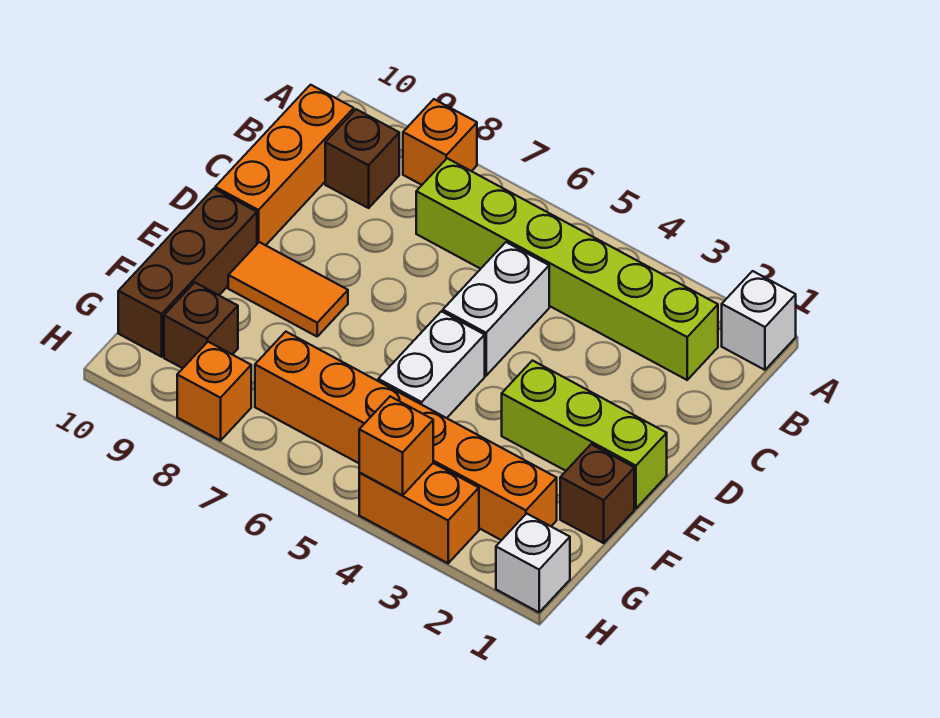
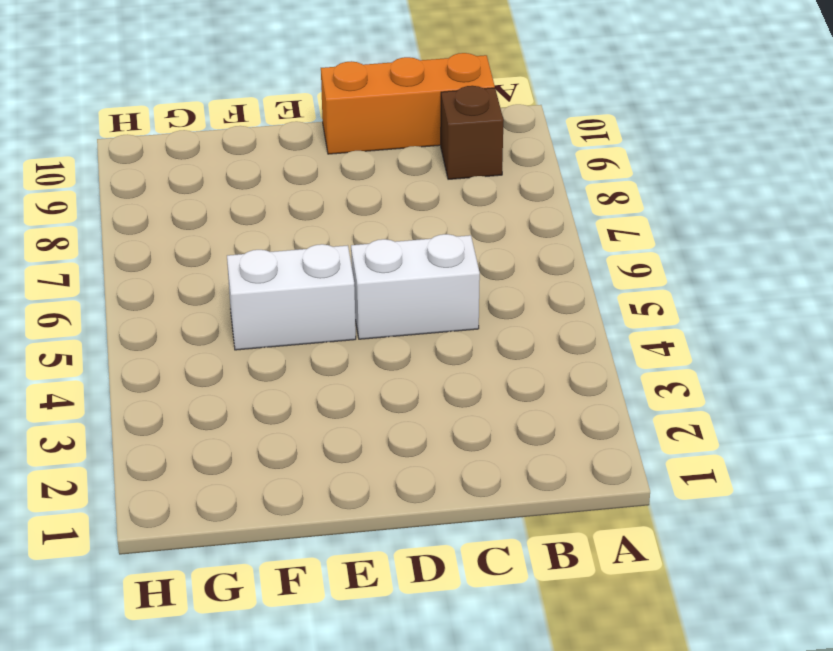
none -> white brick A1 level 1
none -> orange brick A8 level 1
none -> lime brick B2:B7 level 1

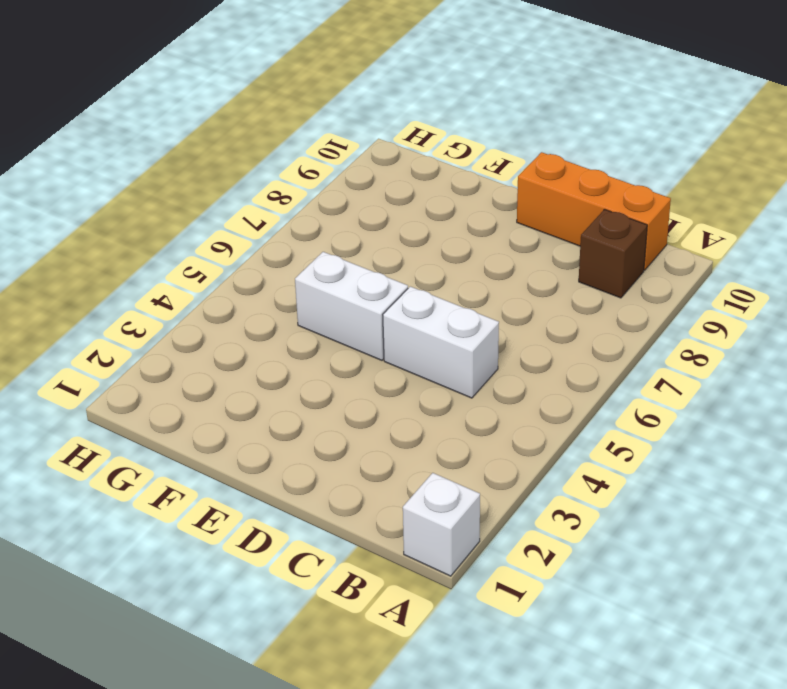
none -> orange brick A8 level 1
none -> lime brick B2:B7 level 1
none -> lime brick E1:E3 level 1

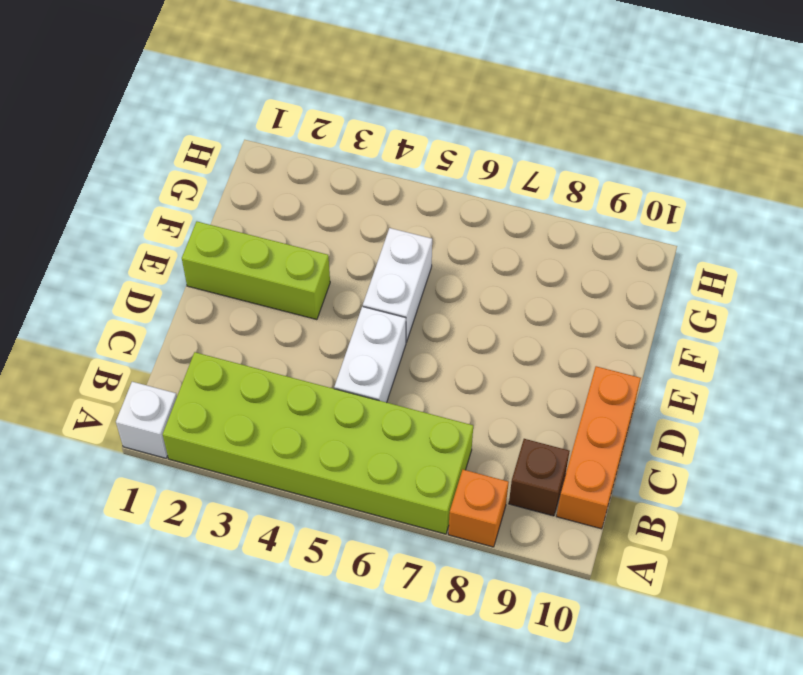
lime brick A2:B7 level 1 -> lime brick B2:B7 level 1
none -> orange tile E8:E9 level 1
none -> brown brick E10:G10 level 1
none -> brown brick F1 level 1

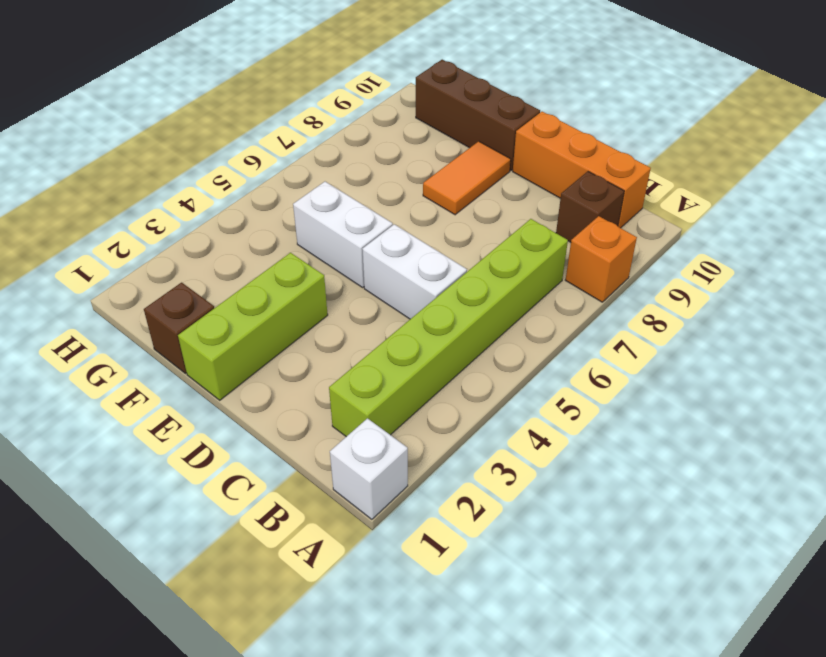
none -> orange brick G2:G7 level 1
none -> brown brick G9 level 1
none -> white brick H1 level 1

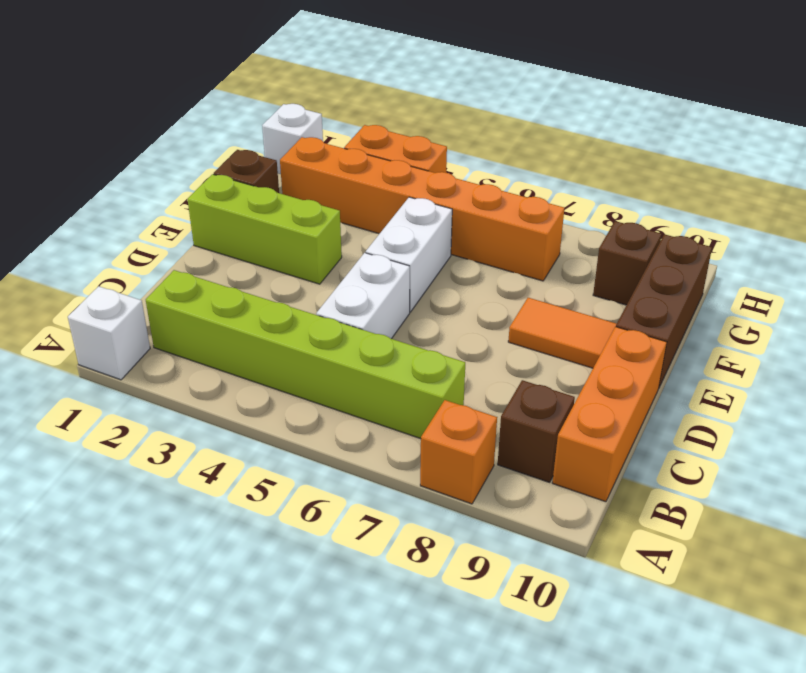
none -> orange brick H8 level 1
none -> orange brick H4 level 2

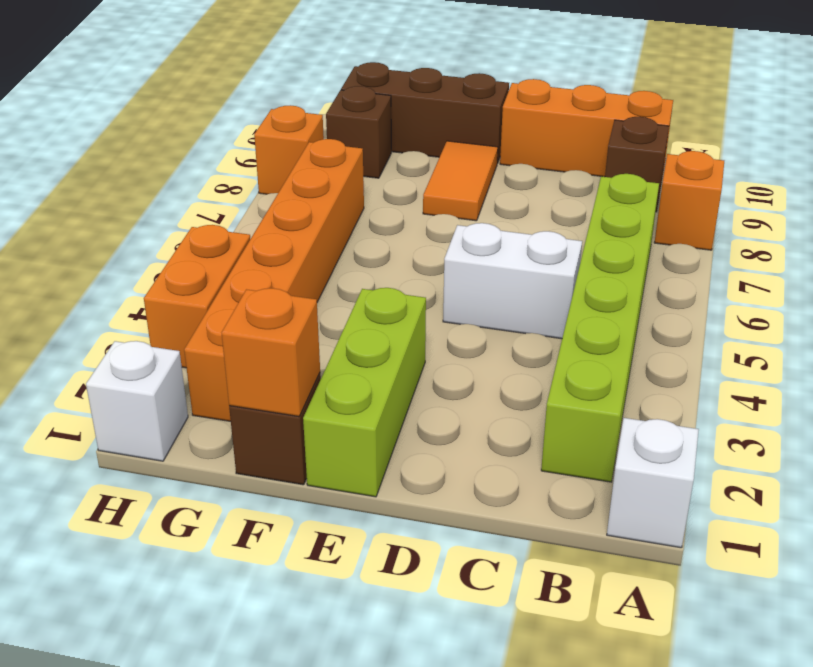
orange brick F1 level 2 -> orange brick H4 level 2
none -> white brick E5:F5 level 1

